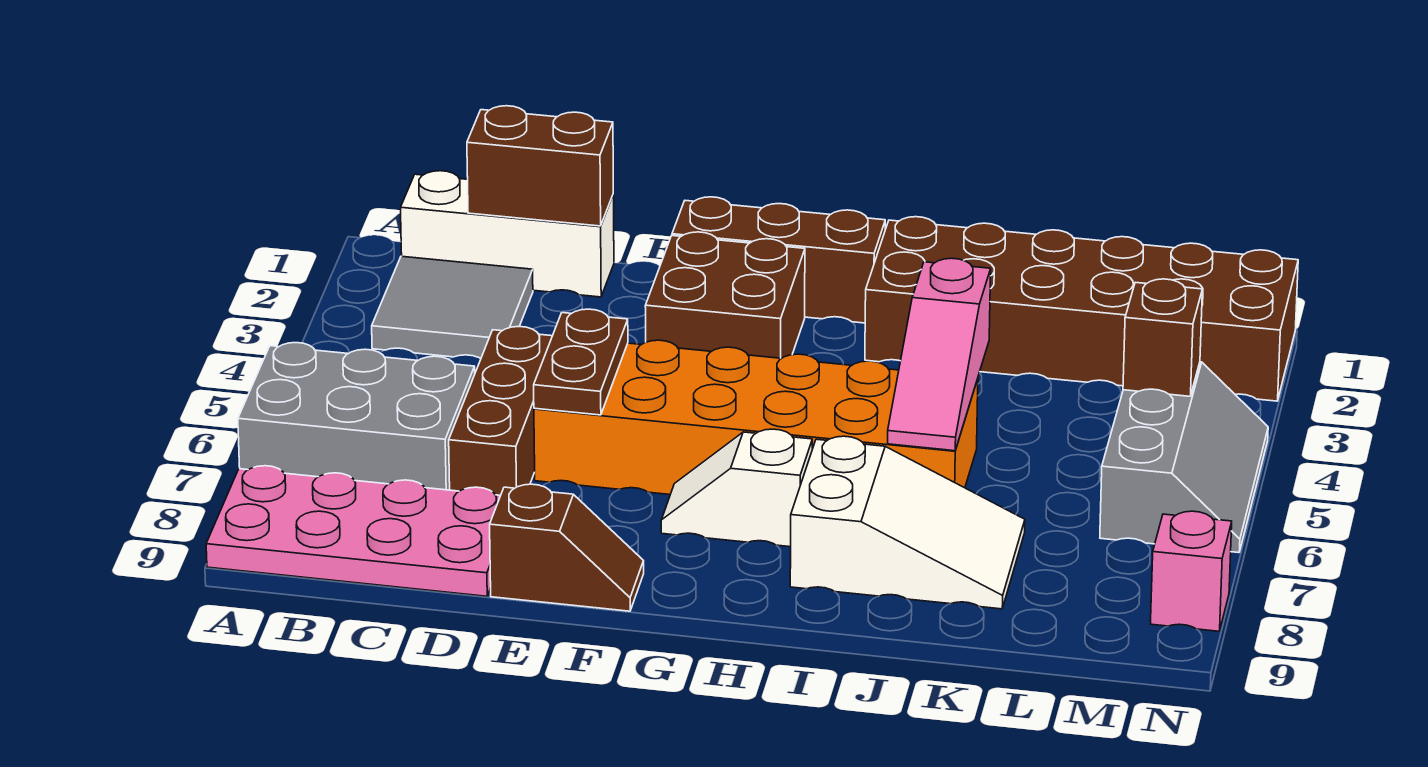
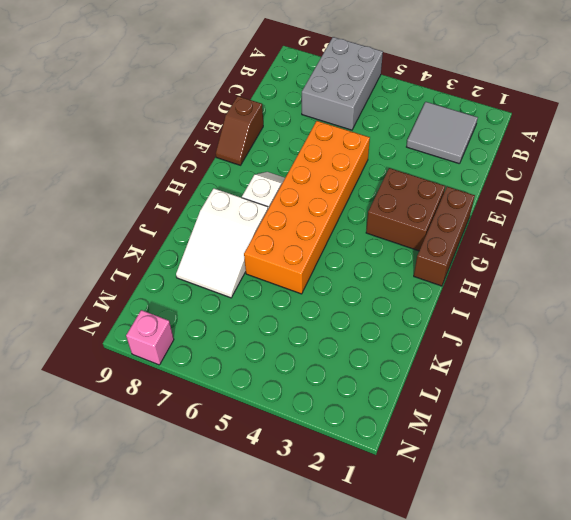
none -> pink plate A8:D9 level 1
none -> white brick B1:D1 level 1
none -> brown brick D5:D7 level 1

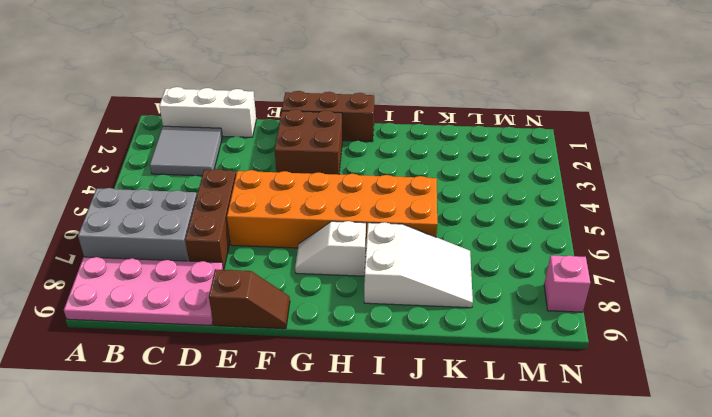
none -> brown brick I1:N2 level 1
none -> grey slope M4:N6 level 1 top M
none -> brown brick C1:D1 level 2

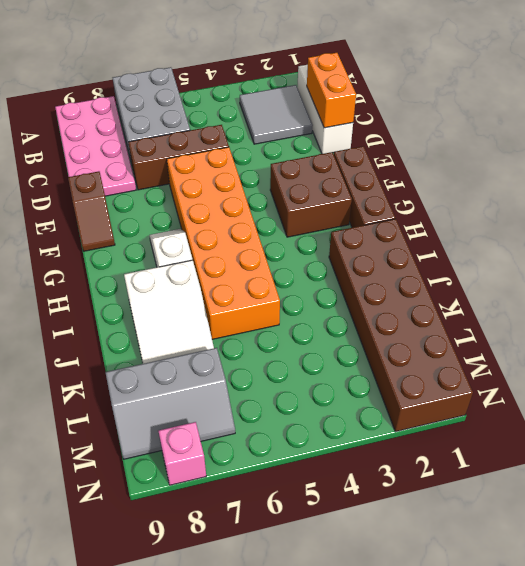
orange brick C1:D1 level 2 -> brown brick C1:D1 level 2
grey slope L7:M9 level 1 top L -> grey slope M4:N6 level 1 top M
none -> brown plate E5:E6 level 2
none -> pink slope J4:J6 level 2 top 4
none -> brown brick M4 level 2

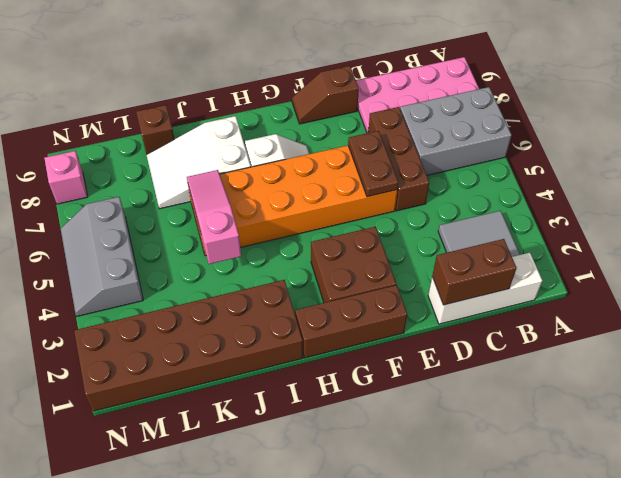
brown brick K9 level 1 -> brown brick M4 level 2

